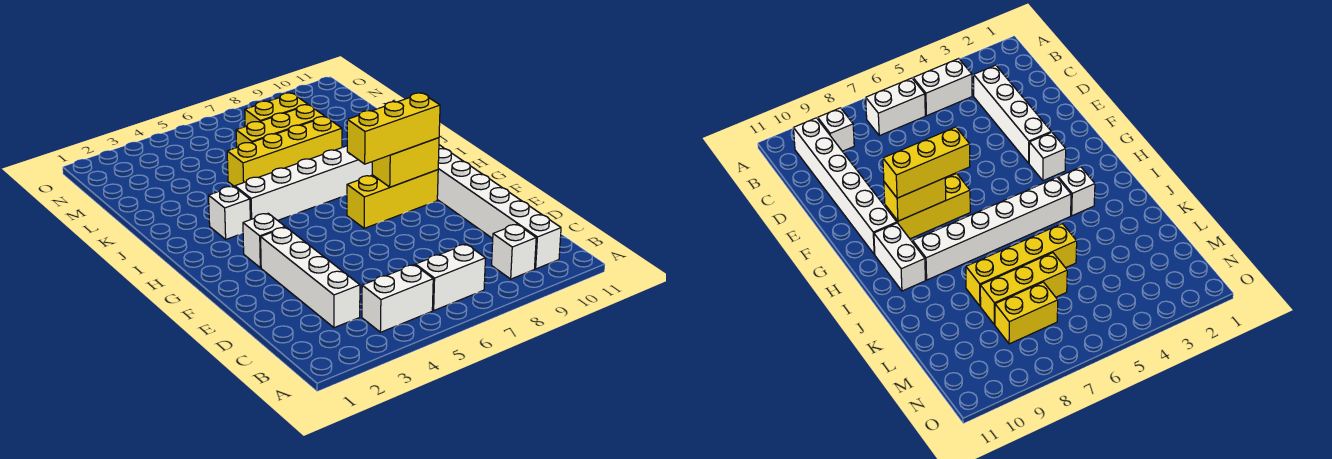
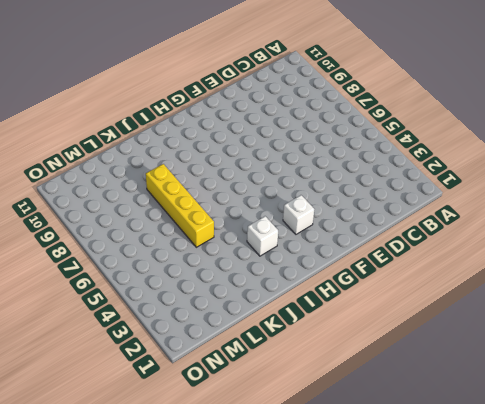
none -> white brick B4:B5 level 1
none -> white brick B6:B7 level 1
none -> white brick B9 level 1

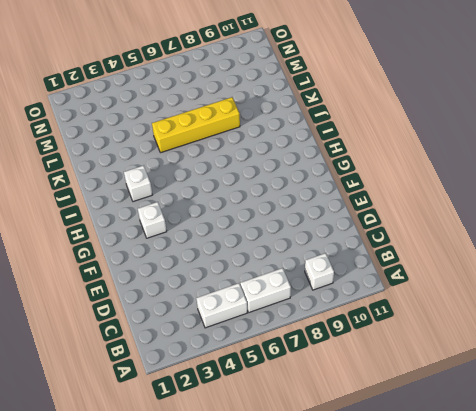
none -> white brick B10:G10 level 1
none -> white brick C3:F3 level 1
none -> yellow brick G7:G9 level 1

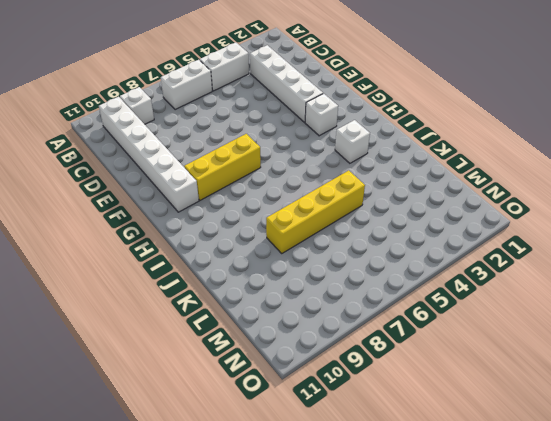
none -> white brick H10:I10 level 1
none -> white brick I4:I9 level 1
none -> yellow brick L6:L8 level 1

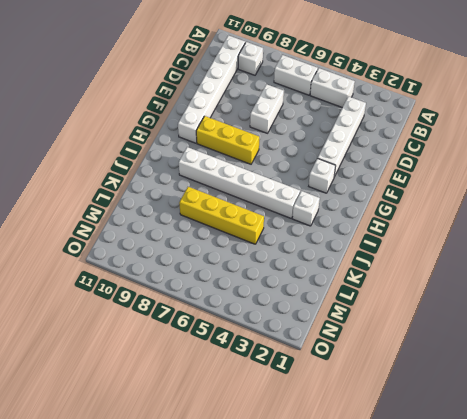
white brick D7:E7 level 1 -> white brick H10:I10 level 1
none -> yellow brick L6:L8 level 1
none -> yellow brick M7:M8 level 1
none -> yellow brick G8:G9 level 2

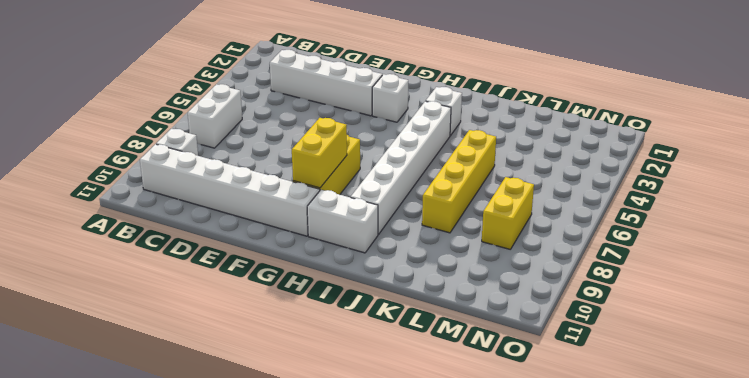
none -> white brick B4:B5 level 1
none -> yellow brick L6:L8 level 1
none -> yellow brick G7:G9 level 3

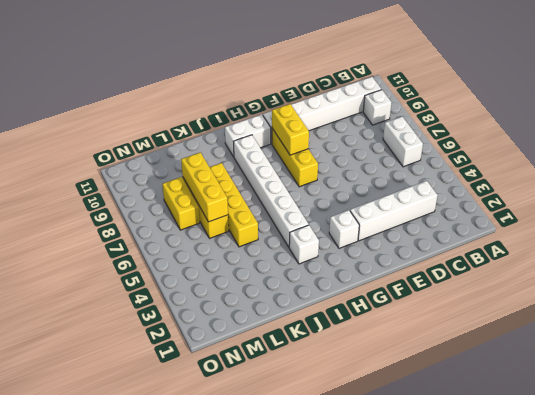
yellow brick L6:L8 level 2 -> yellow brick G7:G9 level 3
none -> white brick B4:B5 level 1

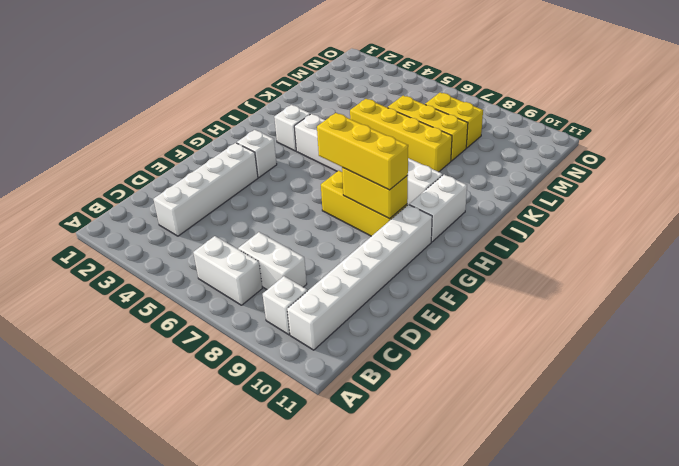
white brick C7:C8 level 1 -> white brick B4:B5 level 1

